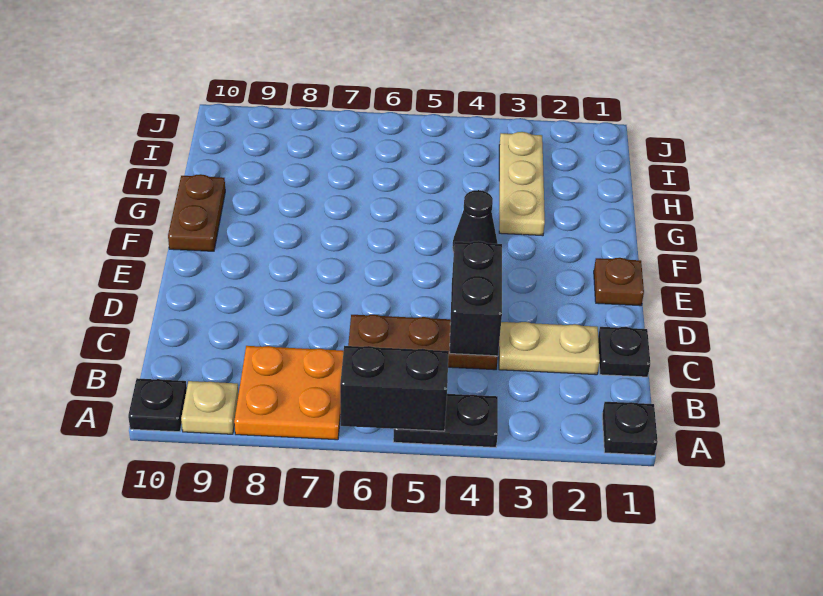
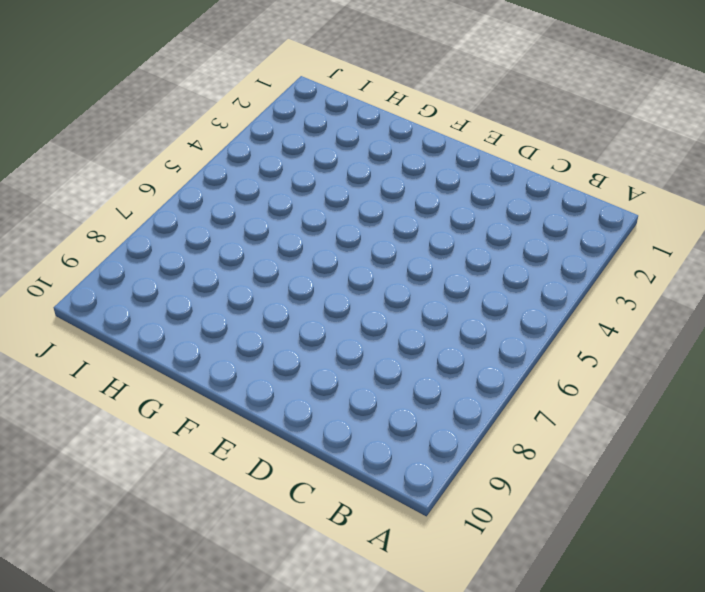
none -> black plate A1 level 1
none -> black plate A4:A5 level 1
none -> orange plate A7:B8 level 1

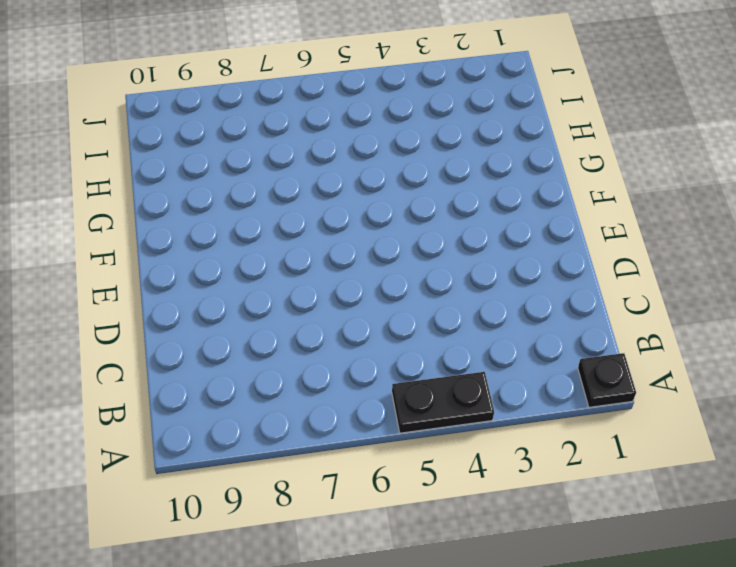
none -> orange plate A7:B8 level 1
none -> tan plate A9 level 1
none -> black plate A10 level 1

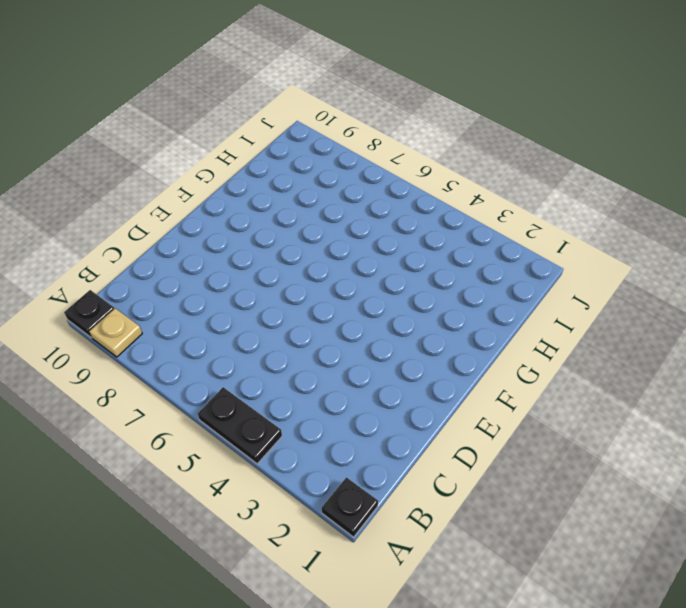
none -> orange plate A7:B8 level 1
none -> black plate C1 level 1
none -> tan plate C2:C3 level 1

